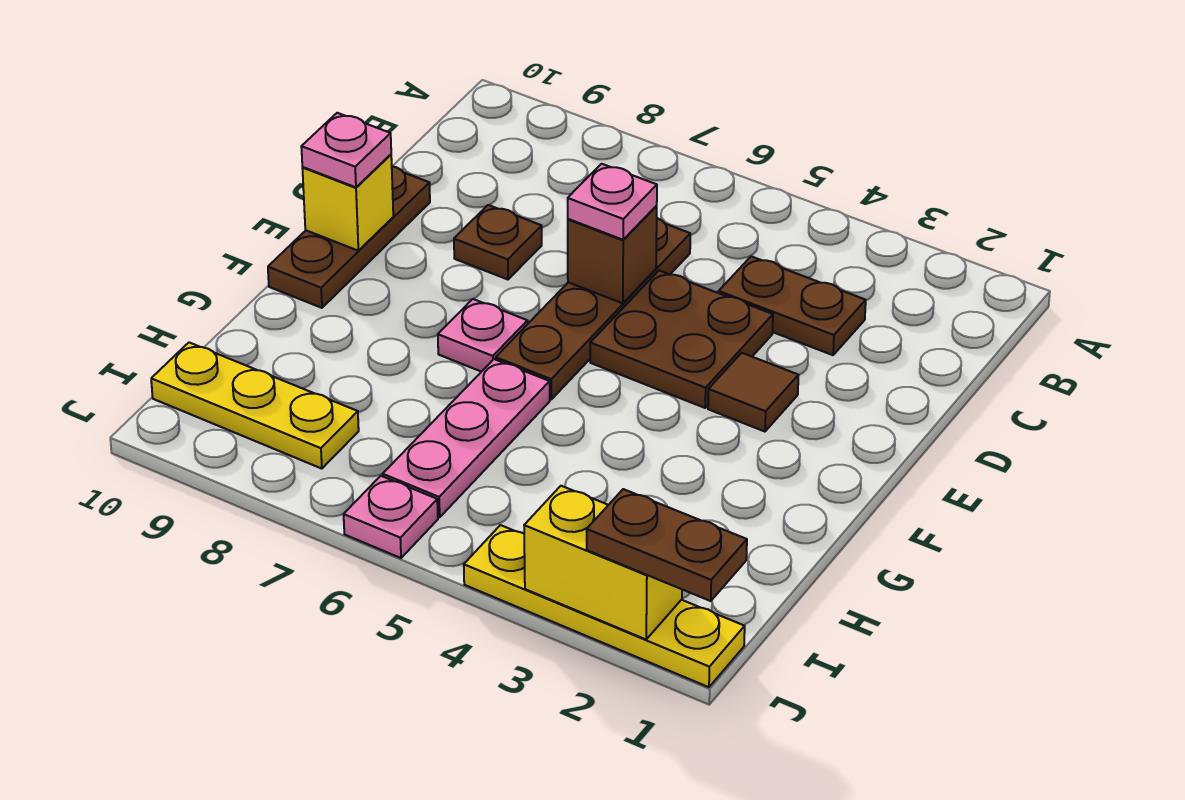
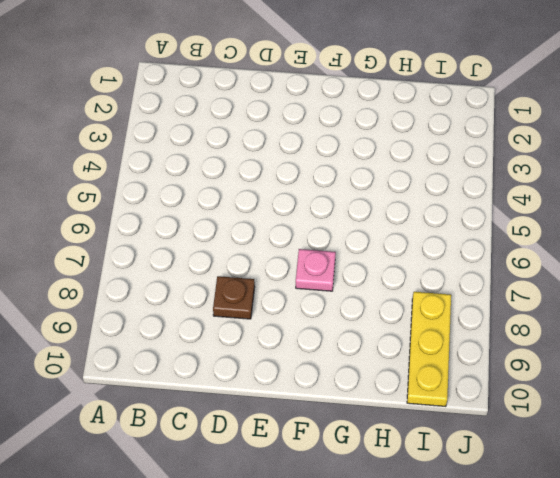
none -> brown plate C3:C4 level 1
none -> brown plate C6:F6 level 1
none -> brown plate D4:E5 level 1

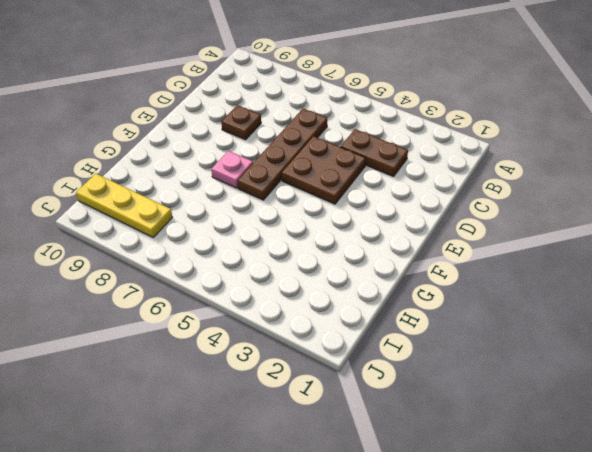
none -> brown plate D10:F10 level 1
none -> brown tile E3 level 1
none -> pink plate G6:I6 level 1

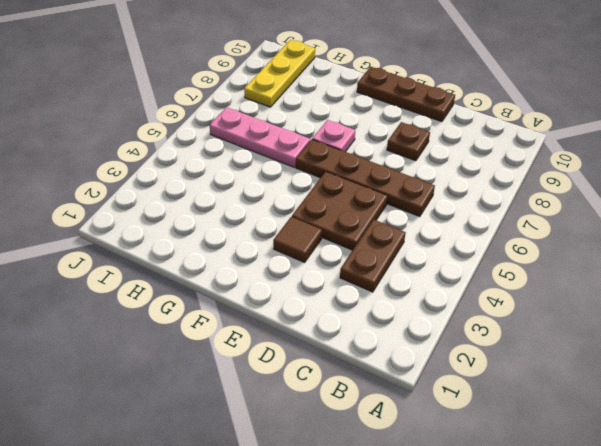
none -> yellow plate J1:J4 level 1
none -> pink plate J6 level 1
none -> brown brick D6 level 2

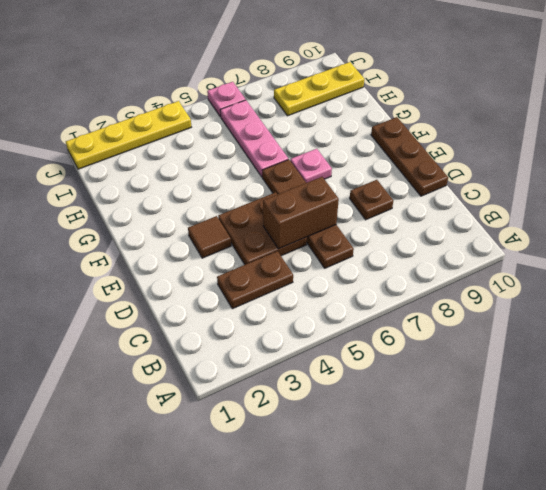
brown brick D5:D6 level 2 -> brown brick D6 level 2
none -> yellow brick E10 level 2
none -> yellow brick J2:J3 level 2
none -> pink plate D6 level 3

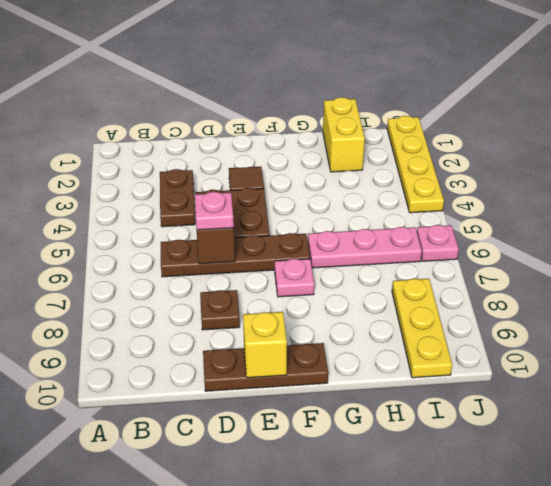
yellow brick H1:H2 level 1 -> yellow brick J2:J3 level 2
none -> pink plate E10 level 3
none -> brown plate J1:J2 level 3

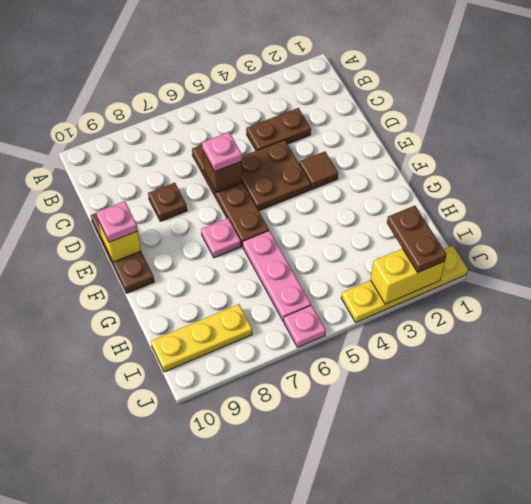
brown plate I2:J2 level 3 -> brown plate J1:J2 level 3

